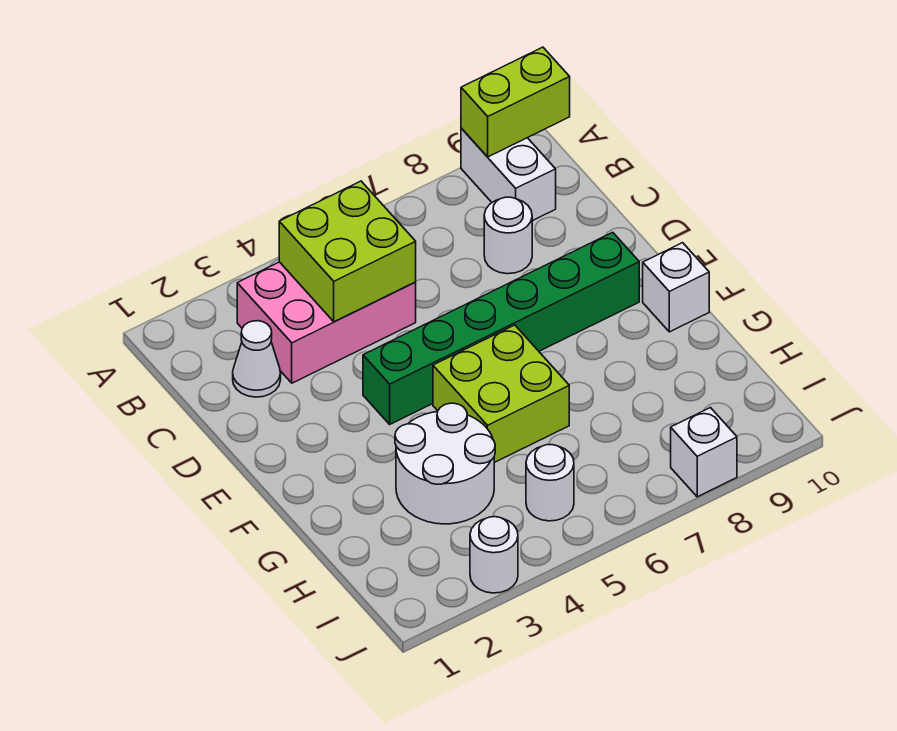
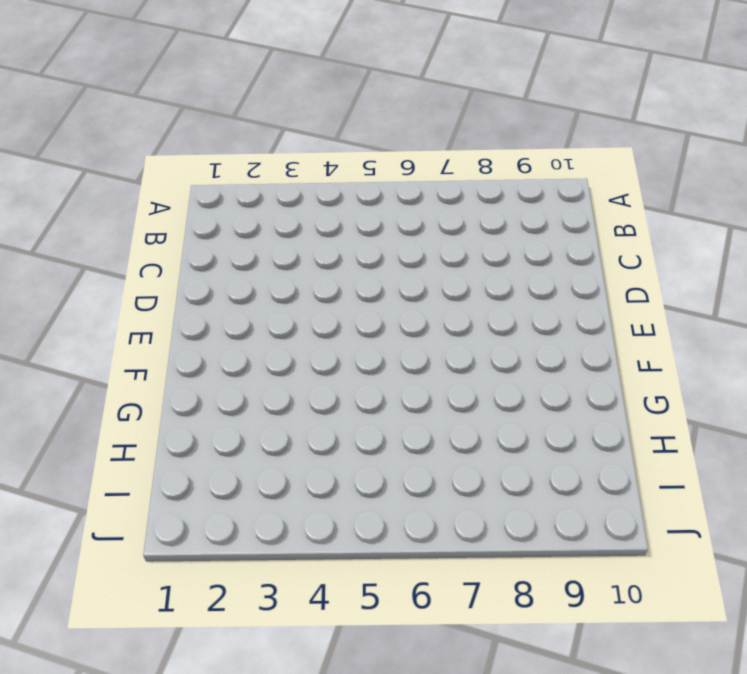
none -> white brick A9:B9 level 1
none -> pink brick B3:C5 level 1
none -> white cone C2 level 1

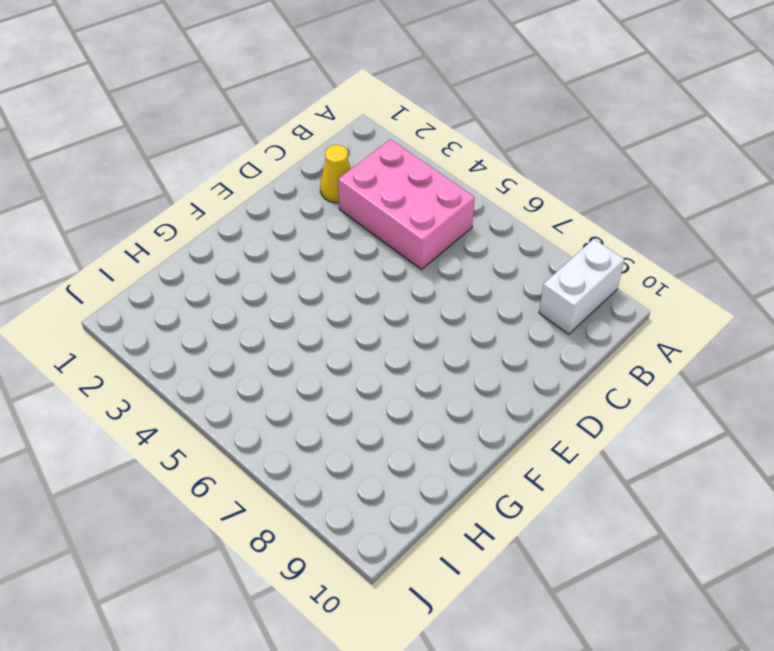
yellow cone C2 level 1 -> white cone C2 level 1
none -> white round brick C8 level 1
none -> green brick E4:E9 level 1
none -> lime brick F5:G6 level 1

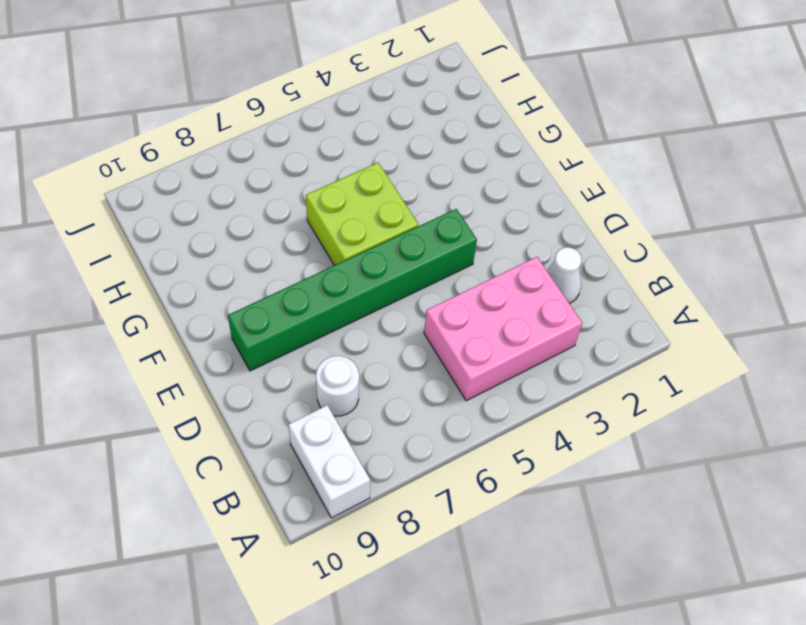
none -> white brick F10 level 1
none -> white round brick G3:H4 level 1
none -> white round brick I5 level 1

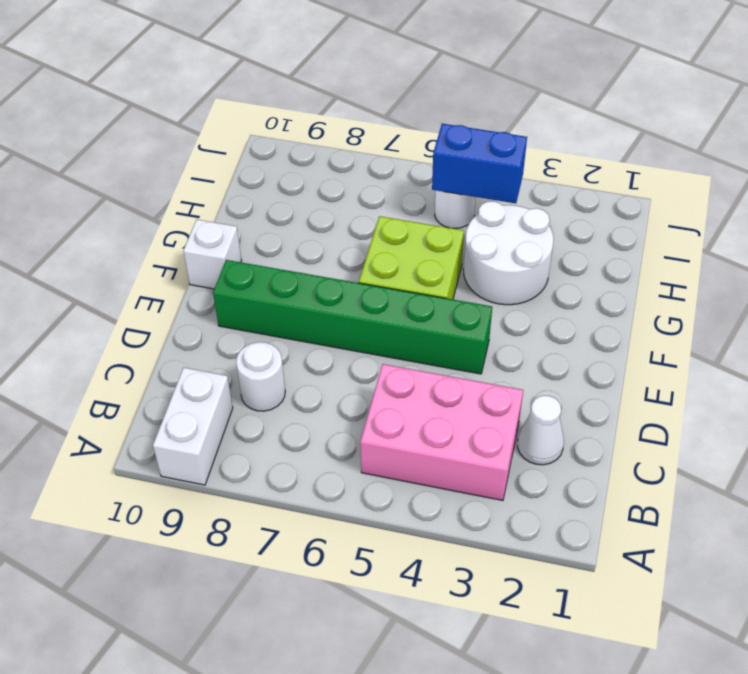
blue brick I4:I5 level 2 -> none
none -> white round brick J3 level 1
none -> white brick J8 level 1
none -> lime brick A9:A10 level 2

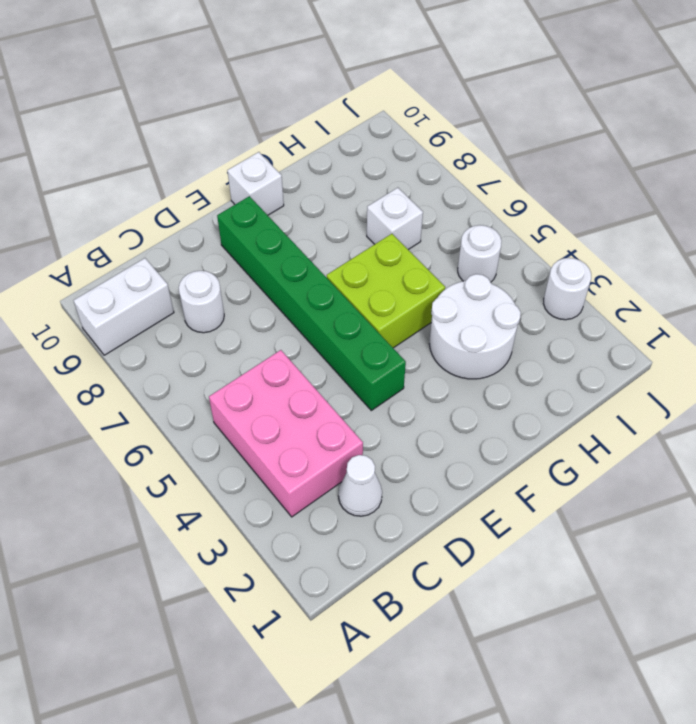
white brick H7 level 1 -> white brick J8 level 1
none -> lime brick A9:A10 level 2
none -> lime brick B4:C5 level 2

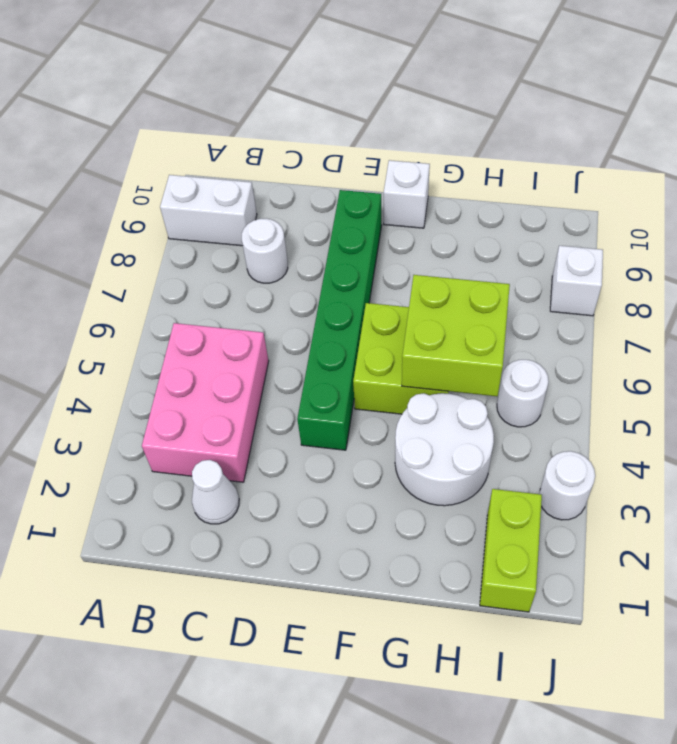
lime brick G5:H6 level 2 -> lime brick B4:C5 level 2
lime brick I1:I2 level 1 -> lime brick A9:A10 level 2

